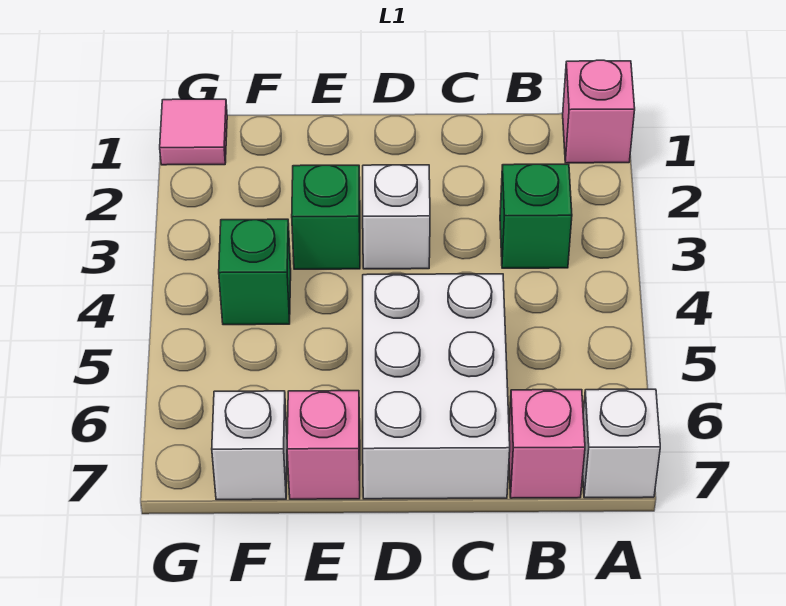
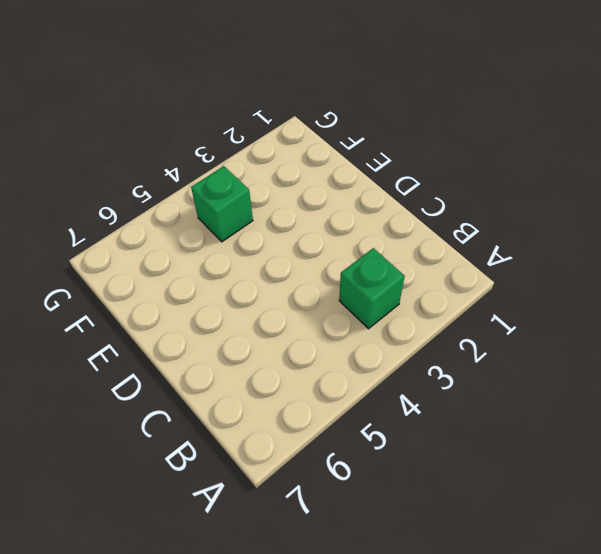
none -> pink brick A1 level 1
none -> white brick A7 level 1

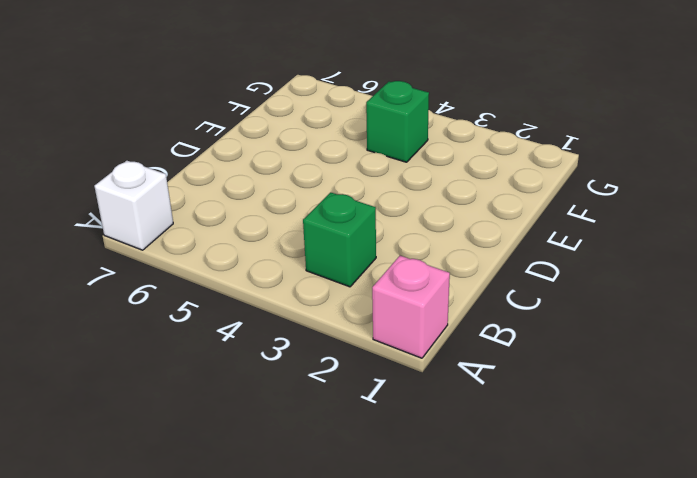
none -> pink brick B7 level 1
none -> white brick C5:D7 level 1

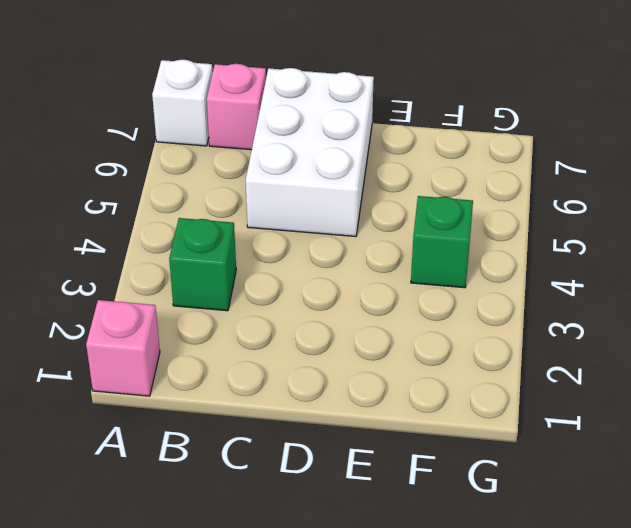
none -> white brick D3 level 1
none -> green brick E3 level 1

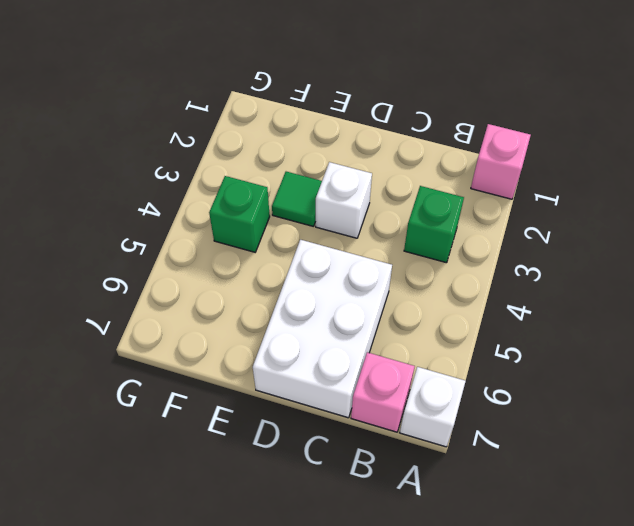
green tile E3 level 1 -> green brick E3 level 1
none -> pink brick E7 level 1
none -> white brick F7 level 1

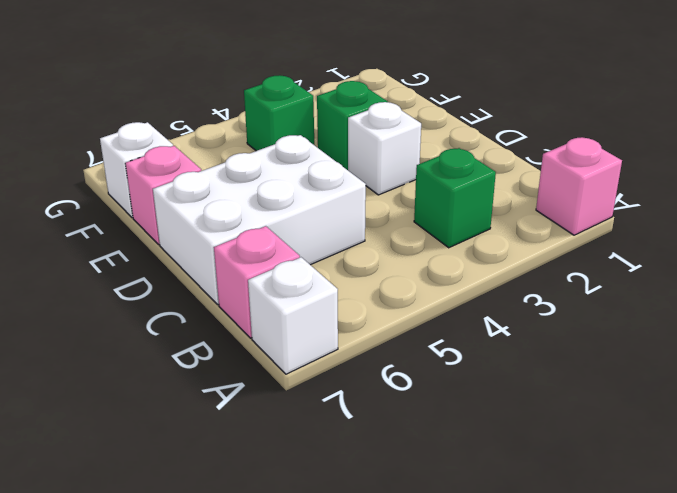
none -> pink tile G1 level 1

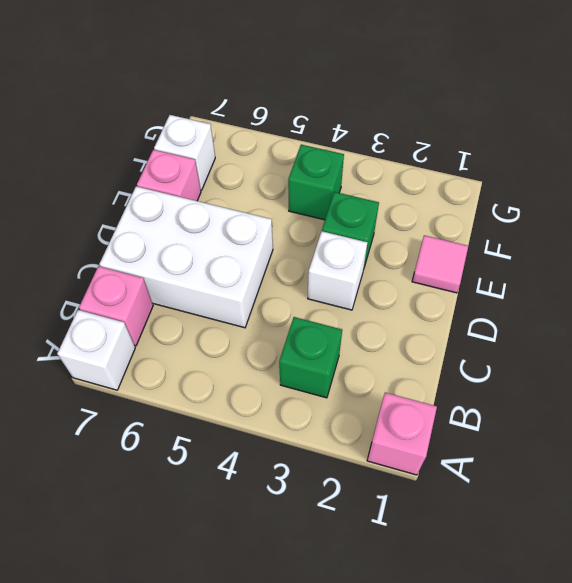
pink tile E1 level 1 -> pink tile G1 level 1

